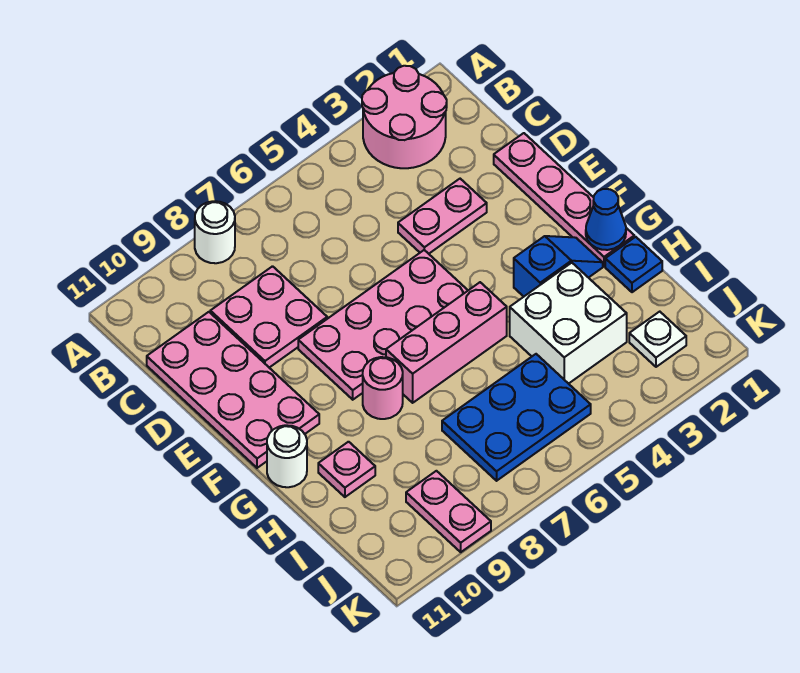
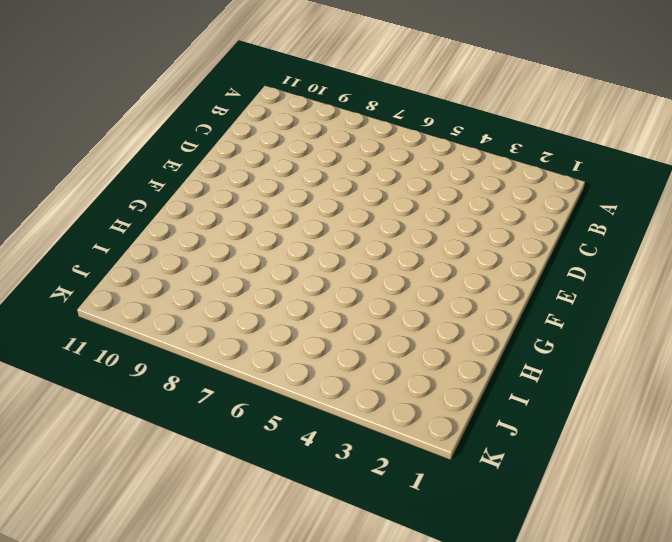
none -> pink round brick A2:B3 level 1
none -> white round brick A8 level 1
none -> pink plate C8:D9 level 1

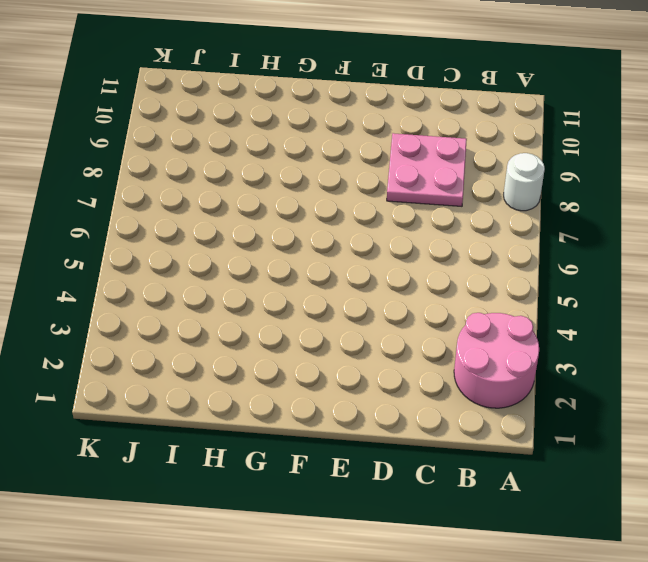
none -> pink plate C10:F11 level 1
none -> pink plate D1:G1 level 1
none -> pink plate D3:D4 level 1

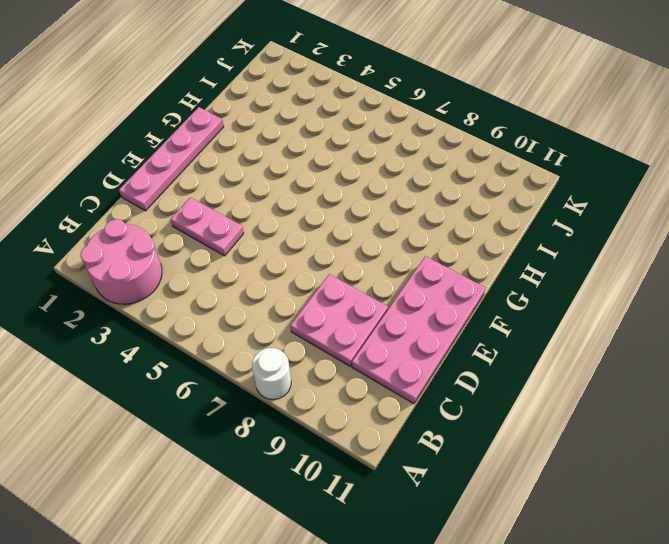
none -> pink plate E5:F8 level 1
none -> blue slope G2:G3 level 1 top 3
none -> pink brick G5:G7 level 1

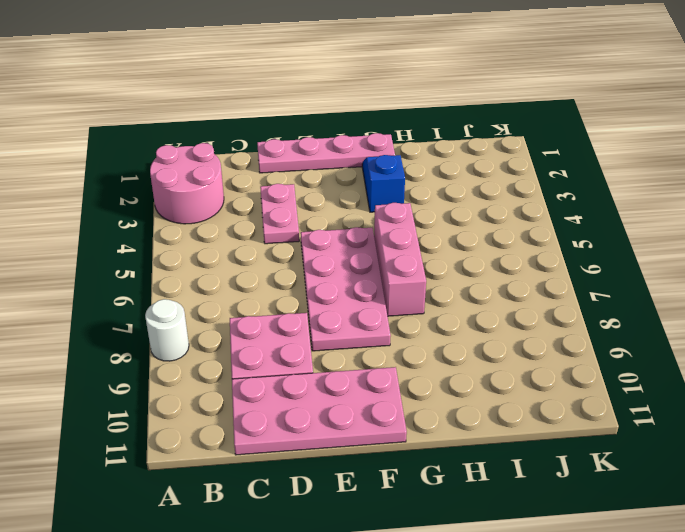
none -> pink round brick G8 level 1
none -> white round brick G11 level 1
none -> blue plate H1 level 1

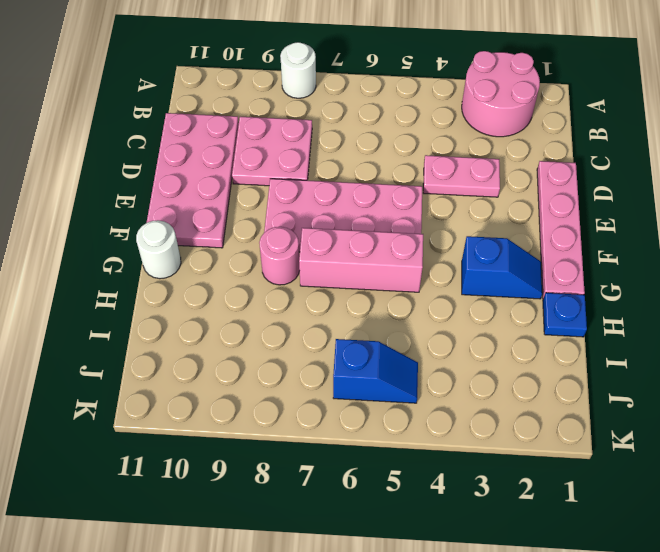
blue slope J5:J6 level 1 top 6 -> blue plate I5:J7 level 1
none -> white brick H3:I4 level 1
none -> pink plate H10 level 1
none -> white plate J2 level 1

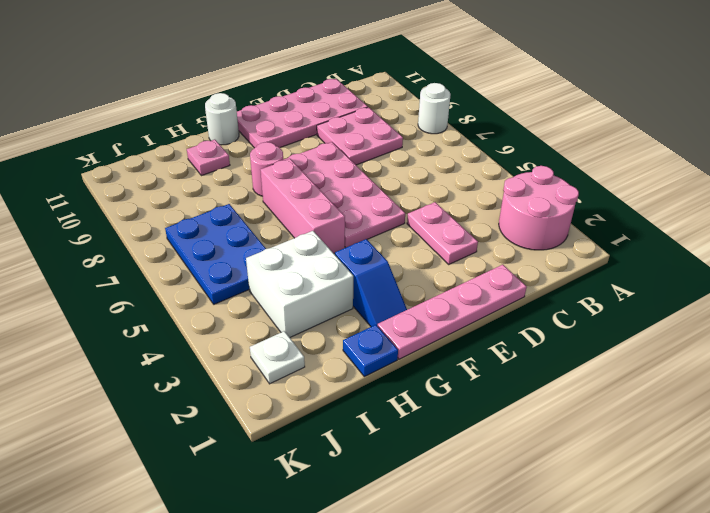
none -> pink plate J9:K9 level 1
none -> blue cone G1 level 2

